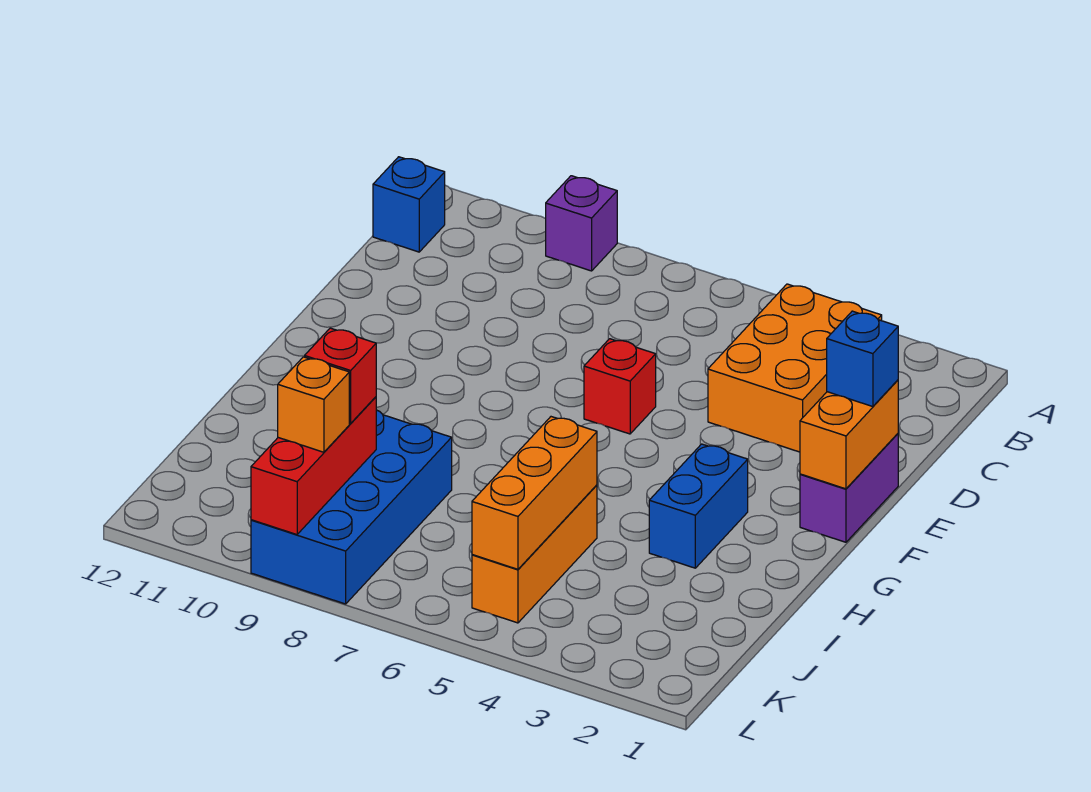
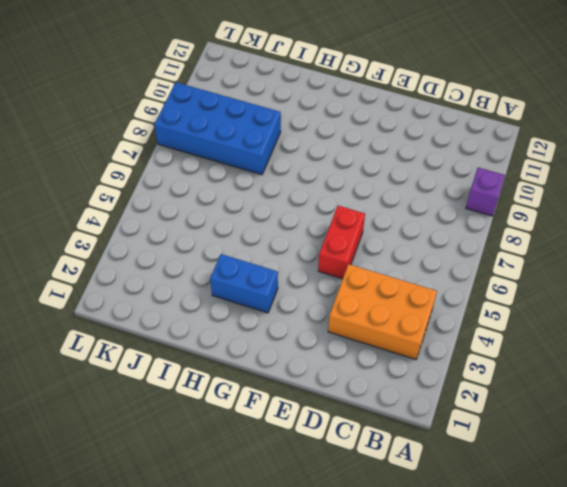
red brick E5:E6 level 1 -> red brick E6 level 1
none -> blue brick B12 level 1
none -> purple brick E1:F1 level 1
none -> orange brick I5:K5 level 1

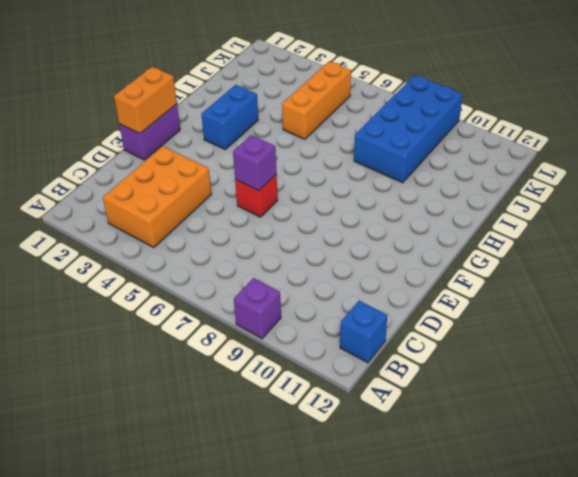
purple brick E6 level 2 -> none
none -> orange brick I5:K5 level 2
none -> red brick J9:L9 level 2
none -> blue brick E1 level 3

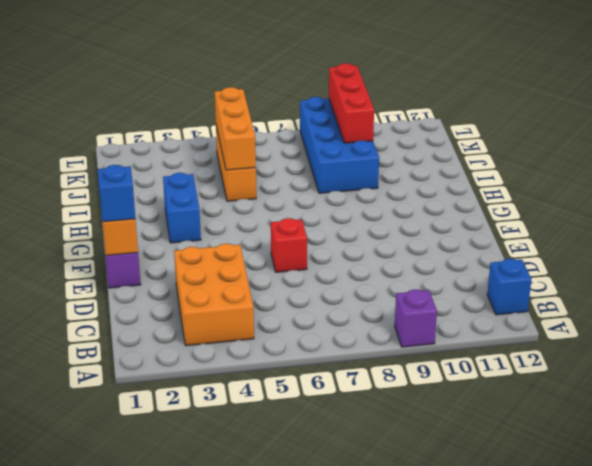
none -> red brick J9 level 3
none -> orange brick K9 level 3

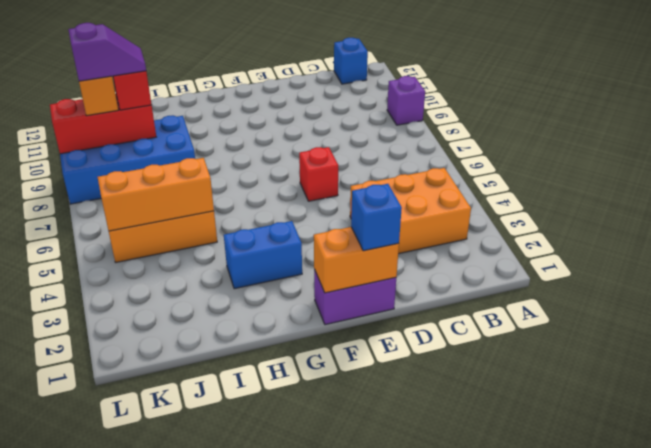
purple slope J9:K9 level 4 top K -> none

